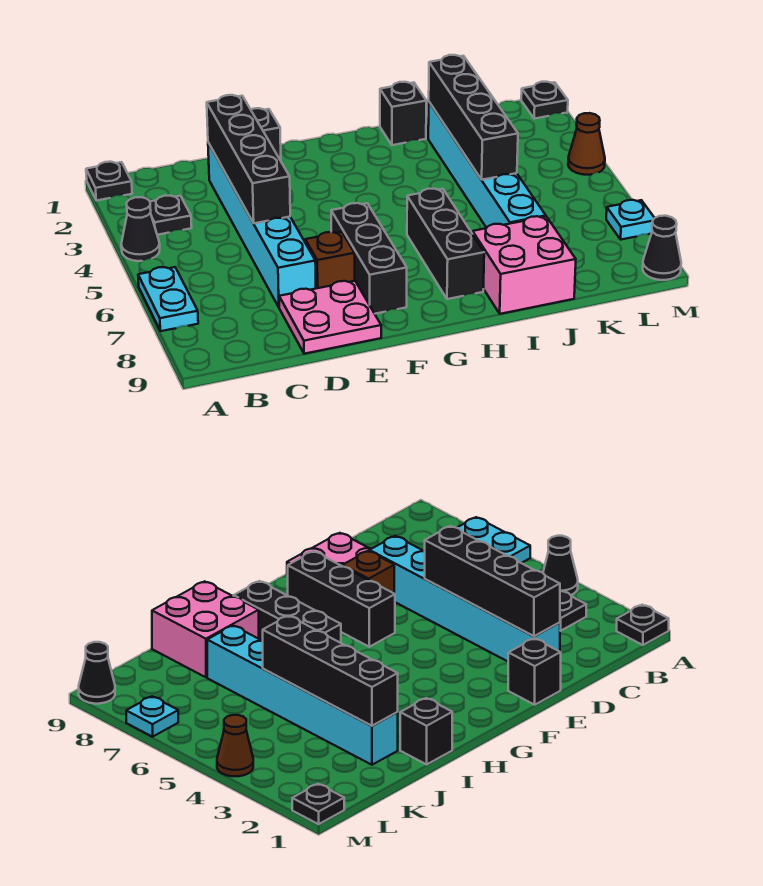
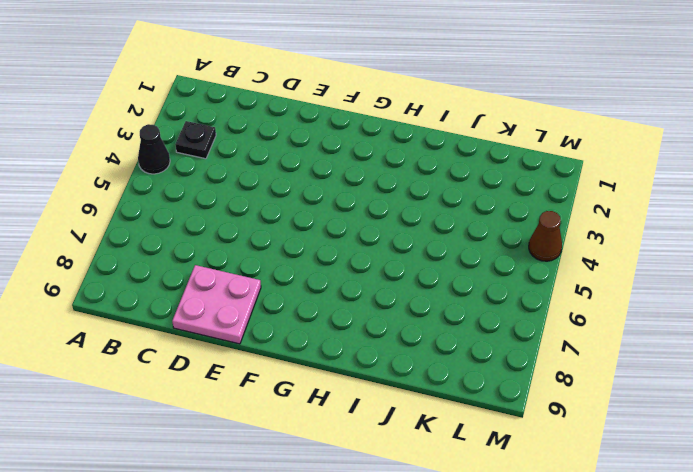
none -> black plate A1 level 1
none -> cyan plate A6:A7 level 1
none -> cyan brick D2:D7 level 1

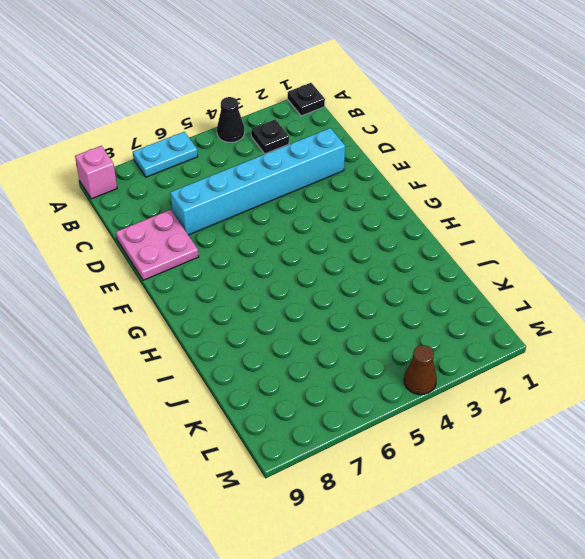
pink brick A9 level 1 -> none
none -> black brick E1 level 1
none -> brown brick E7 level 1
none -> black brick F6:F8 level 1

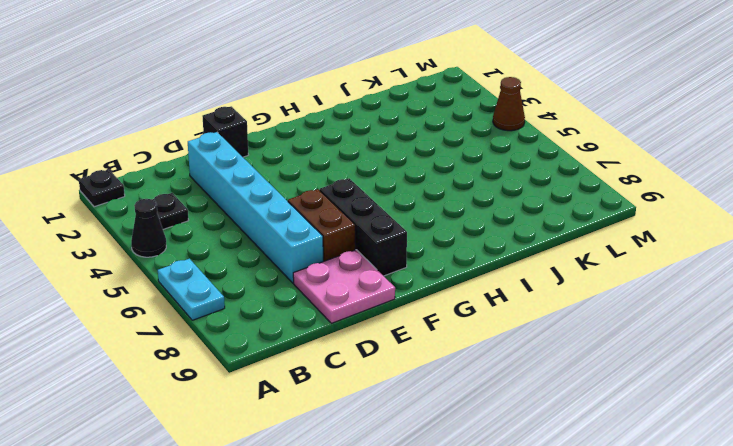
brown brick E6:E7 level 1 -> brown brick E7 level 1
none -> black brick H6:H8 level 1
none -> black brick I1 level 1
none -> pink brick I8:J9 level 1

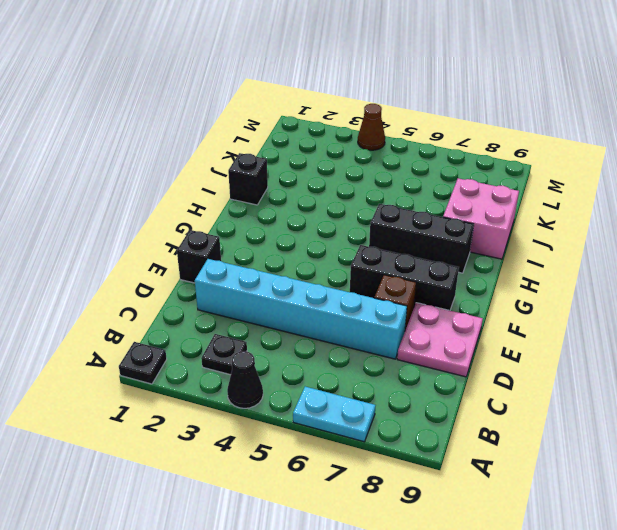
none -> cyan brick J2:J7 level 1
none -> black plate M1 level 1
none -> cyan plate M7 level 1

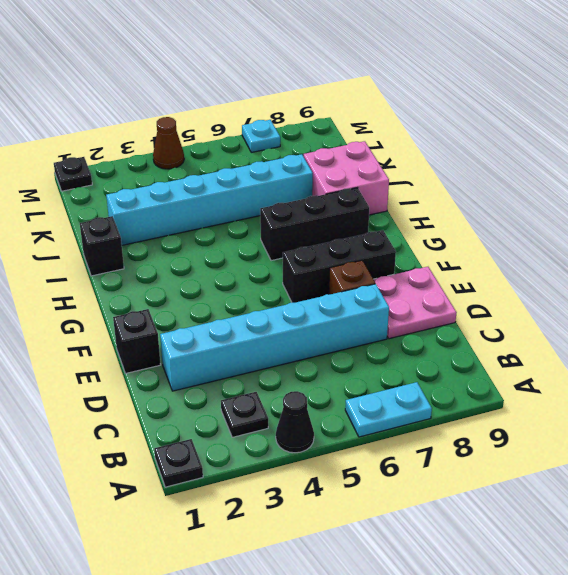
none -> black cone M9 level 1
none -> black brick D2:D5 level 2
none -> black brick J2:J5 level 2

